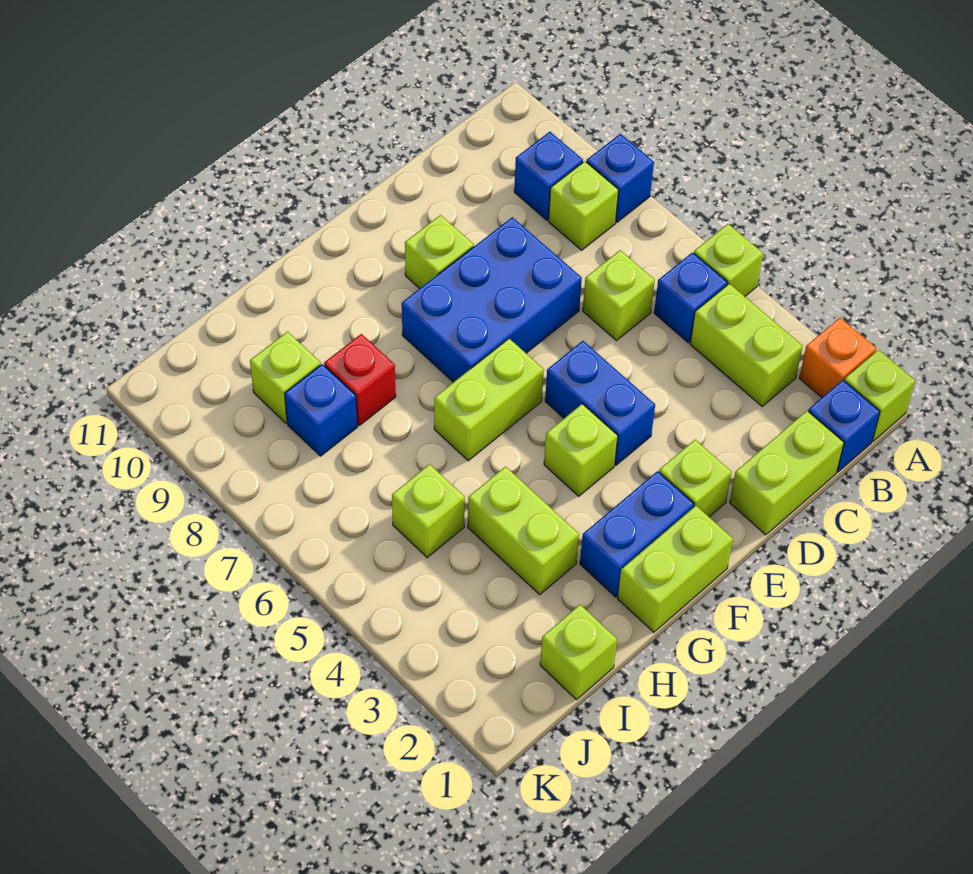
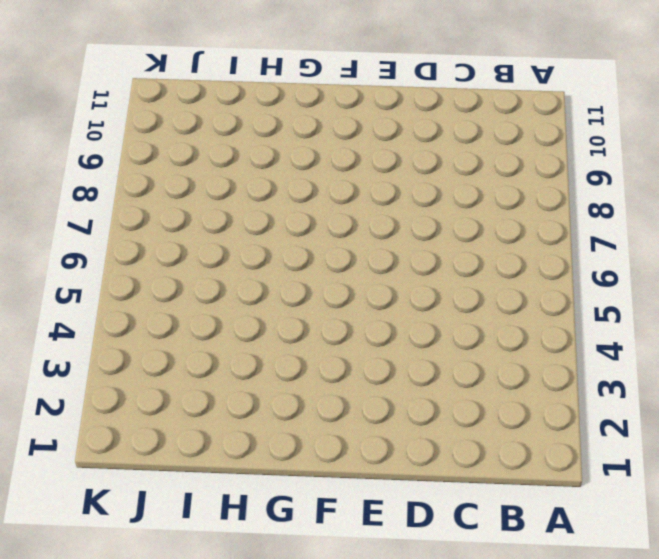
none -> lime brick A1 level 1
none -> orange brick A2 level 1
none -> lime brick A5 level 1

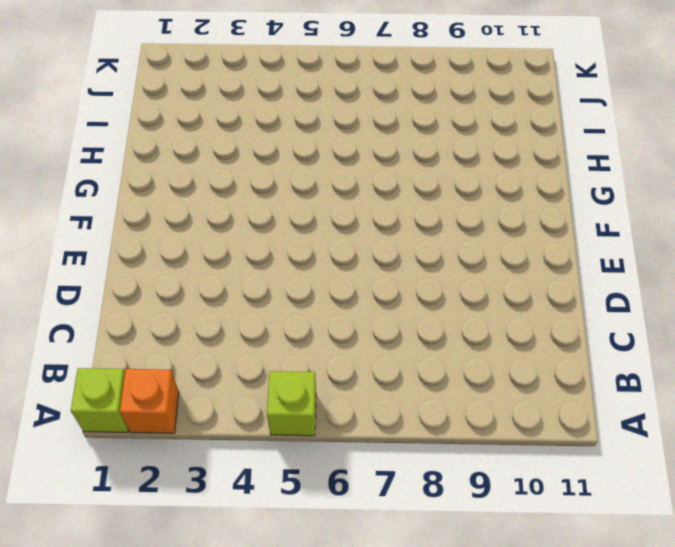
none -> blue brick A8 level 1
none -> blue brick B1 level 1
none -> lime brick B3:B4 level 1

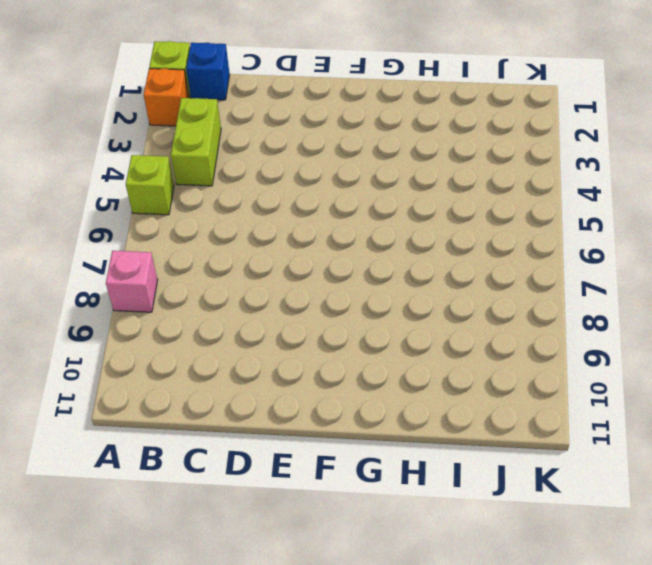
pink brick A8 level 1 -> blue brick A8 level 1
none -> blue brick B5 level 1
none -> lime brick B8 level 1
none -> blue brick B9 level 1

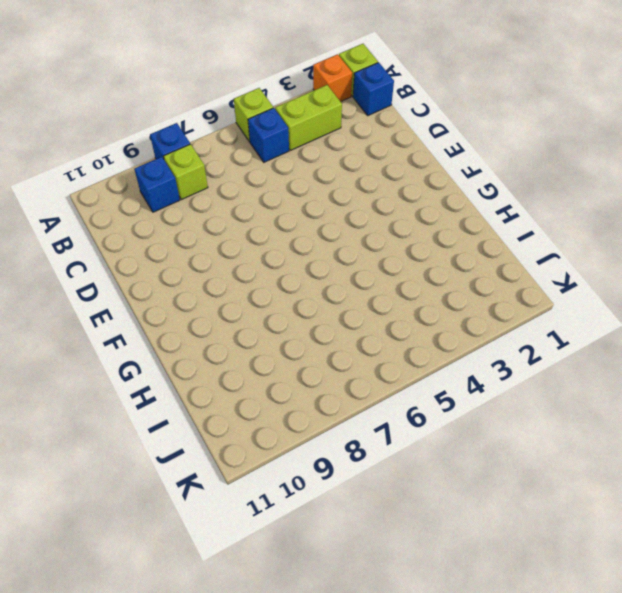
none -> lime brick C1:D1 level 1
none -> lime brick C6 level 1
none -> blue brick D7:F8 level 1

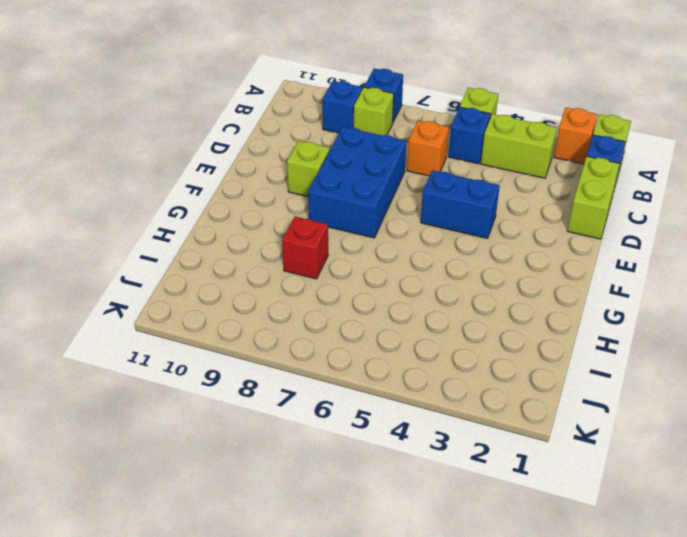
orange brick C6 level 1 -> lime brick C6 level 1
none -> lime brick E2 level 1
none -> lime brick F1:G1 level 1
none -> blue brick F2:G2 level 1

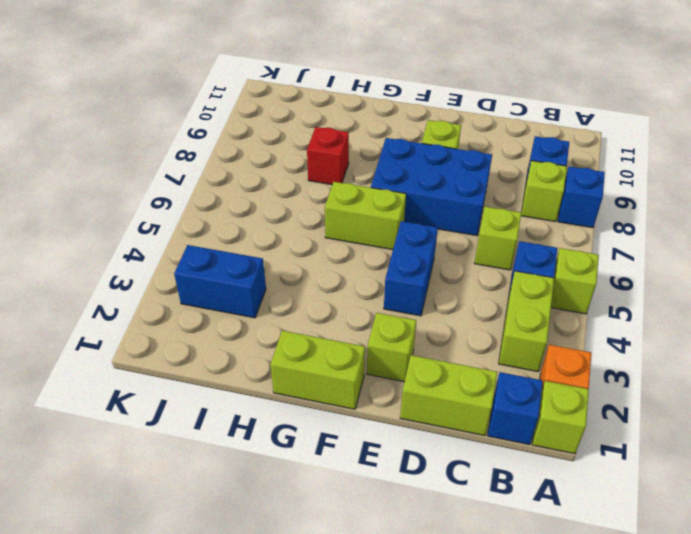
blue brick I3:J3 level 1 -> blue brick F2:G2 level 1
none -> lime brick F4 level 1
none -> lime brick H3:H4 level 1
none -> lime brick I1 level 1

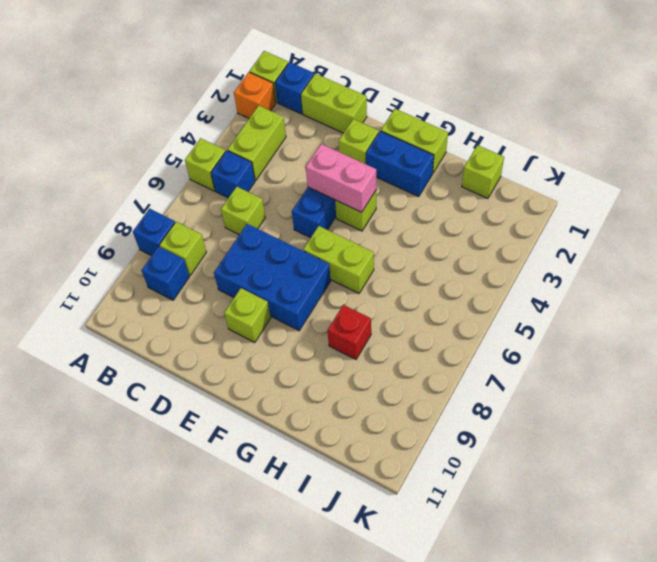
pink brick E4:F4 level 2 -> none
none -> lime brick H3:H4 level 1
none -> lime brick I5 level 1
none -> blue brick I8 level 1

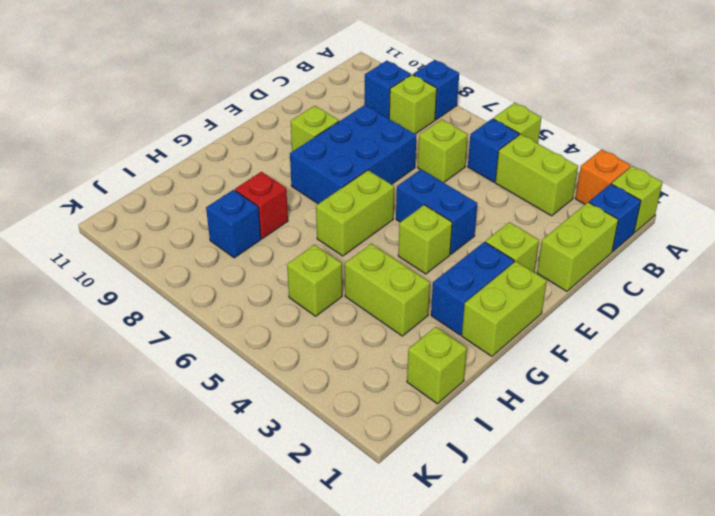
none -> lime brick I9 level 1

